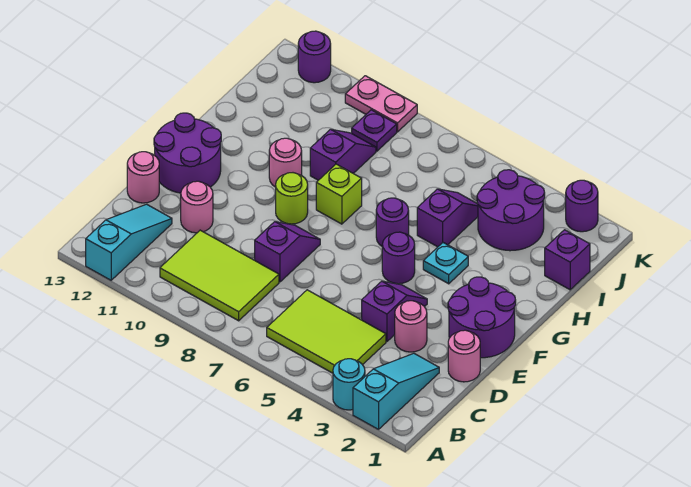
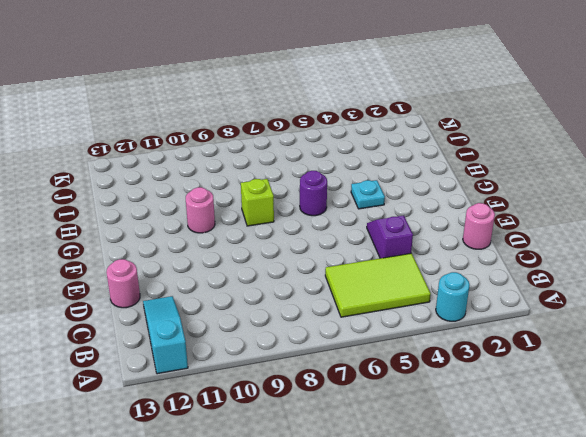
none -> cyan slope A2:C2 level 1 top A
none -> lime tile B8:C10 level 1
none -> pink round brick D3 level 1

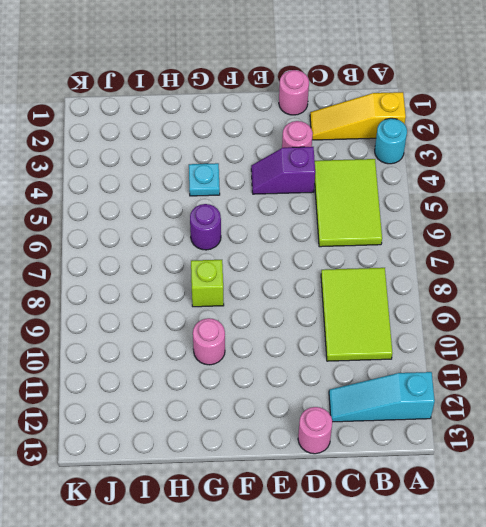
yellow slope A2:C2 level 1 top A -> cyan slope A2:C2 level 1 top A
none -> purple slope D8:E8 level 1 top D
none -> pink round brick D11 level 1
none -> purple round brick E1:F2 level 1

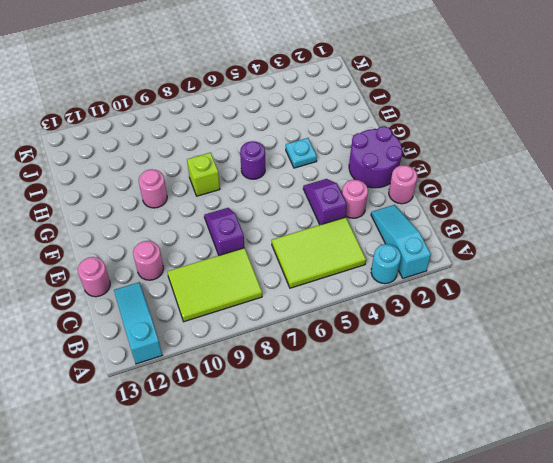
none -> purple round brick E12:F13 level 1
none -> purple round brick F5 level 1
none -> lime round brick F9 level 1

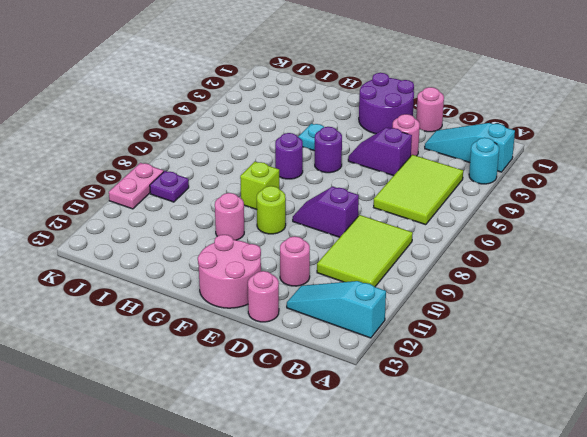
pink round brick E12:F13 level 1 -> purple round brick E12:F13 level 1
none -> purple slope H5:I5 level 1 top H
none -> purple slope H9:I9 level 1 top H
none -> purple brick I1 level 1

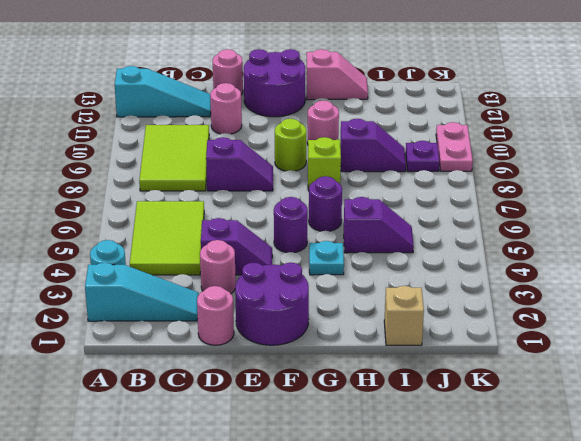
pink slope G13:H13 level 1 top G -> none
tan brick I1 level 1 -> purple brick I1 level 1
none -> purple round brick I3:J4 level 1
none -> purple round brick K2 level 1
none -> purple round brick K12 level 1

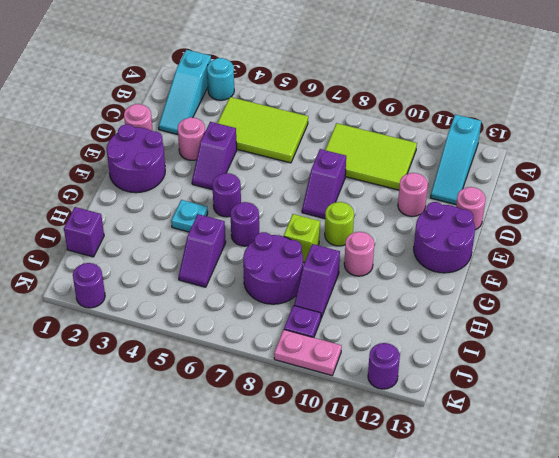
purple round brick H7:I8 level 1 -> purple round brick I3:J4 level 1

